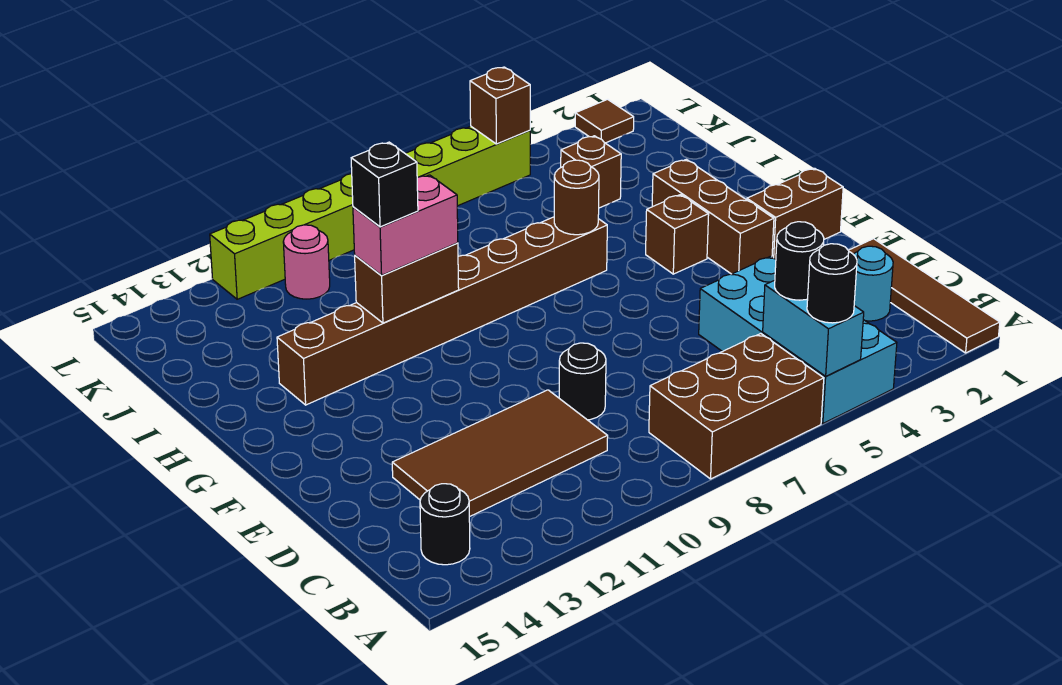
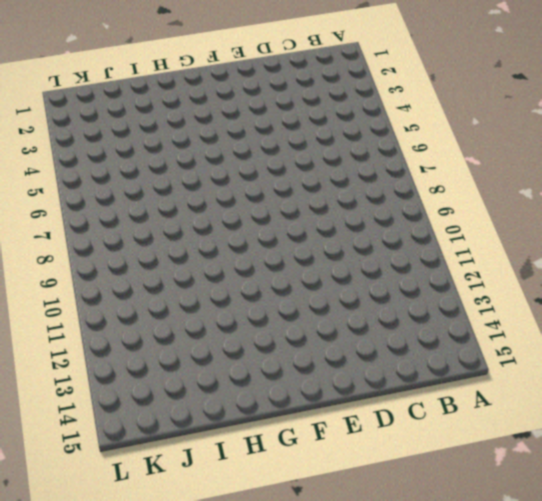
none -> brown tile A1:D1 level 1
none -> cyan brick A4:D5 level 1
none -> brown brick A6:B8 level 1

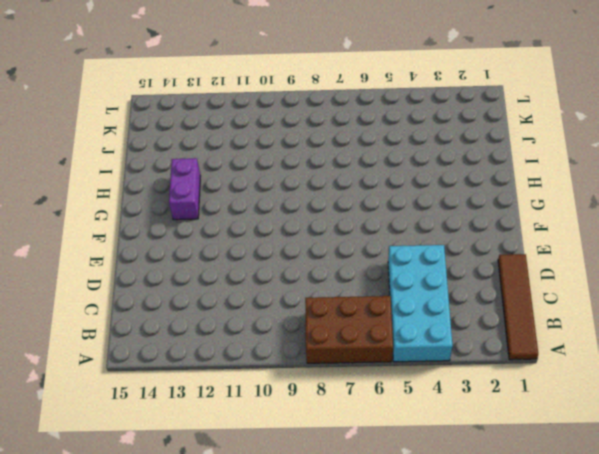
purple brick G13:H13 level 1 -> brown brick H6:H13 level 1
none -> black round brick B14 level 1
none -> cyan round brick C2 level 1
none -> brown tile C10:D13 level 1

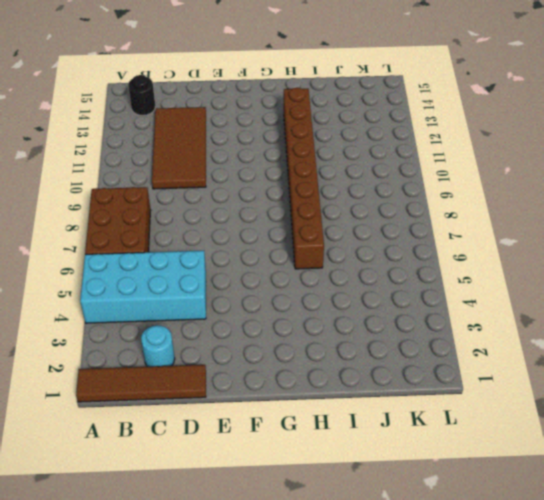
none -> black round brick D9 level 1
none -> brown brick F1:F2 level 1
none -> brown brick F3:H3 level 1

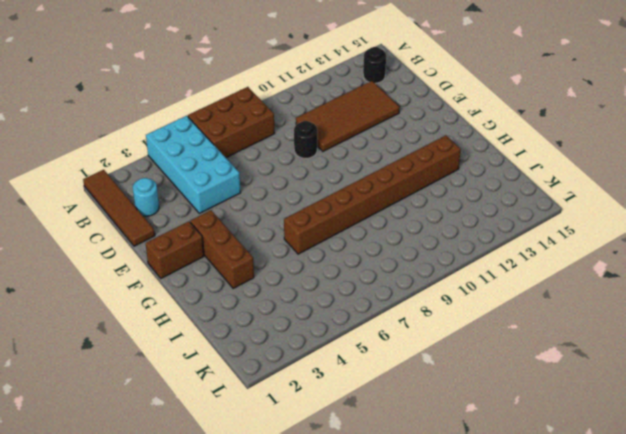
none -> brown brick G4 level 1
none -> brown brick J4 level 1
none -> pink round brick K11 level 1

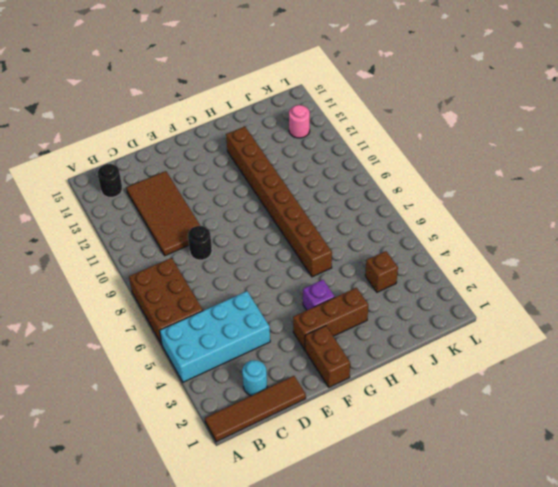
purple brick G4 level 1 -> brown brick G4 level 1
pink round brick K13 level 1 -> pink round brick K11 level 1
none -> brown tile L2 level 1
none -> lime brick L5:L12 level 1
none -> cyan brick A5:B5 level 2

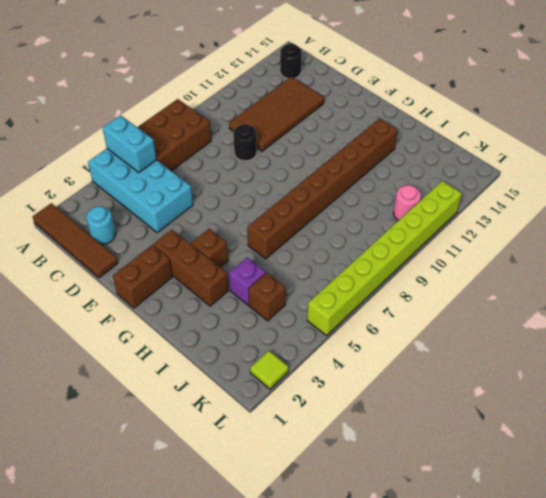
purple brick I4 level 1 -> none
lime tile L2 level 1 -> brown tile L2 level 1
none -> brown round brick H6 level 2
none -> brown brick H10:H11 level 2
none -> brown brick L5 level 2

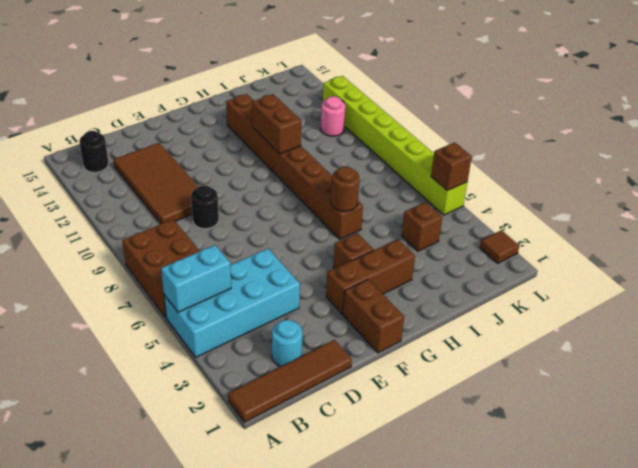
none -> black round brick A5 level 3
none -> black round brick B5 level 3
none -> pink brick H10:H11 level 3

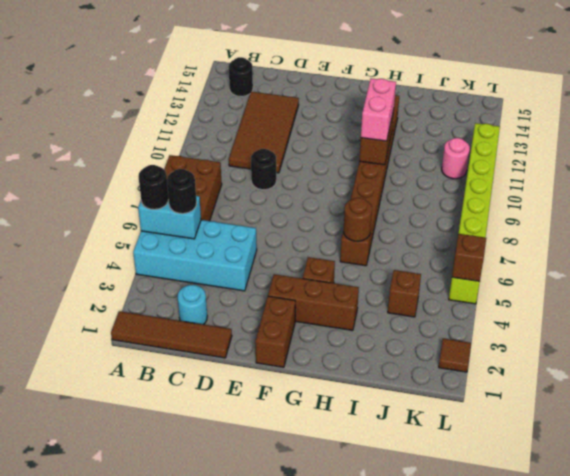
none -> black brick H11 level 4

